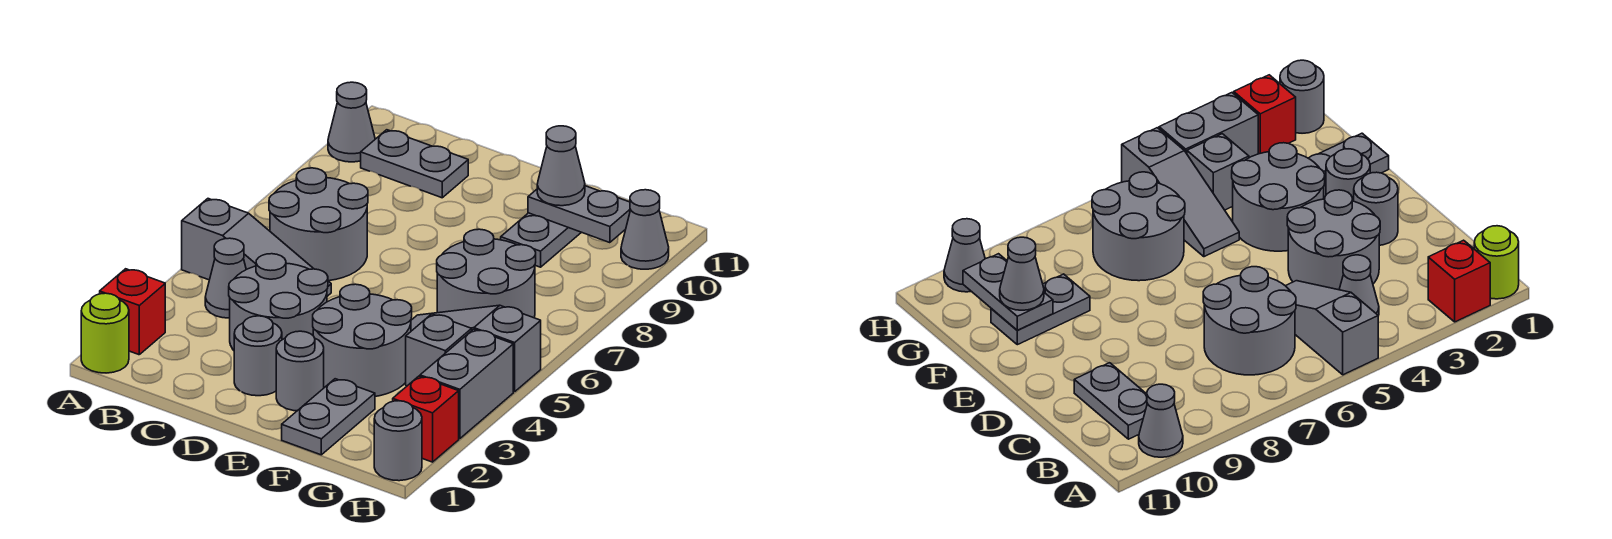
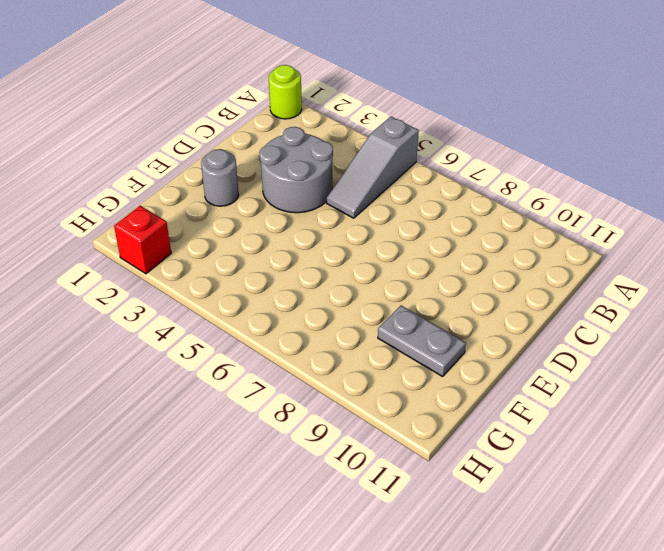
none -> red brick A2 level 1
none -> grey cone A10 level 1
none -> grey cone B4 level 1

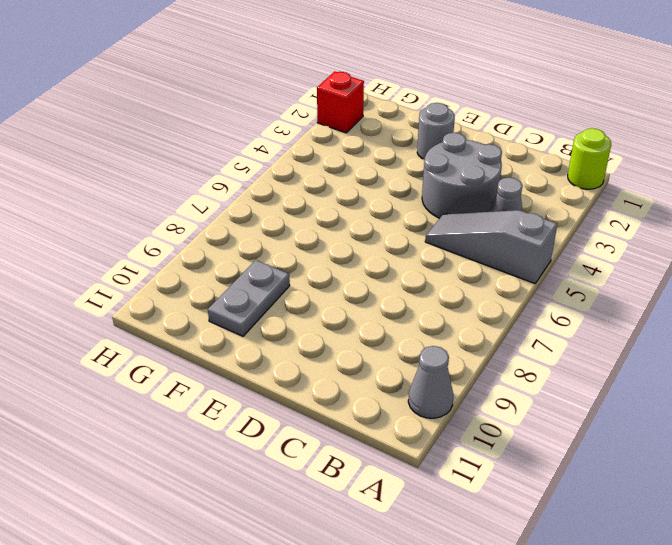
none -> red brick A2 level 1
none -> grey round brick B6:C7 level 1
none -> grey plate B10:C10 level 1

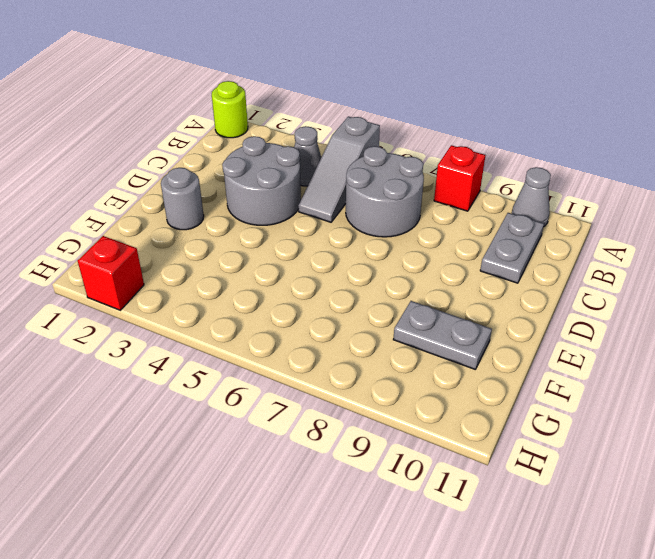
red brick A8 level 1 -> red brick A2 level 1
none -> grey round brick D2 level 1
none -> grey round brick E3:F4 level 1
none -> grey plate F1:F2 level 1

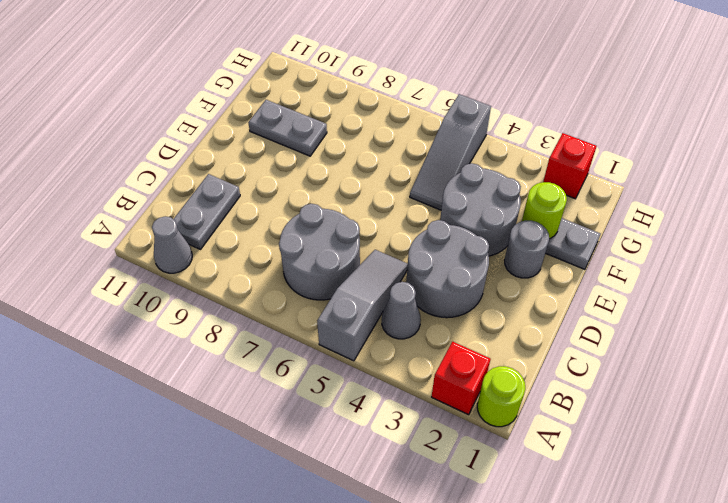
lime round brick F2 level 2 -> none
none -> grey round brick D2 level 1
none -> grey round brick F6:G7 level 1
none -> grey brick G4 level 1

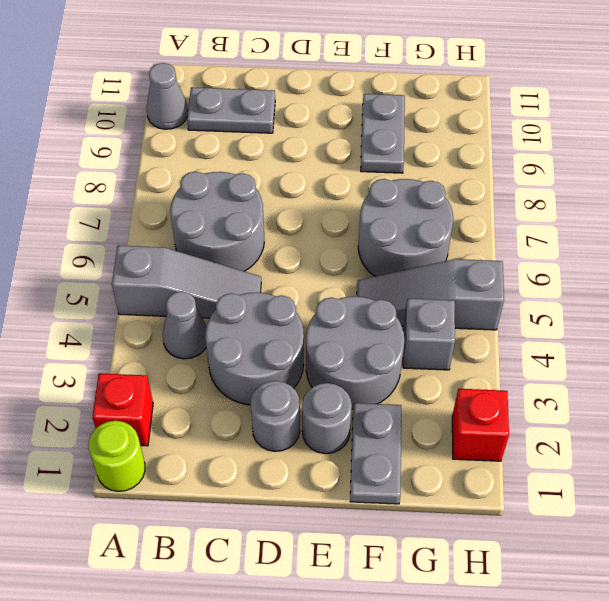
none -> grey round brick H1 level 1
none -> grey brick H3:H4 level 1
none -> grey cone H10 level 1

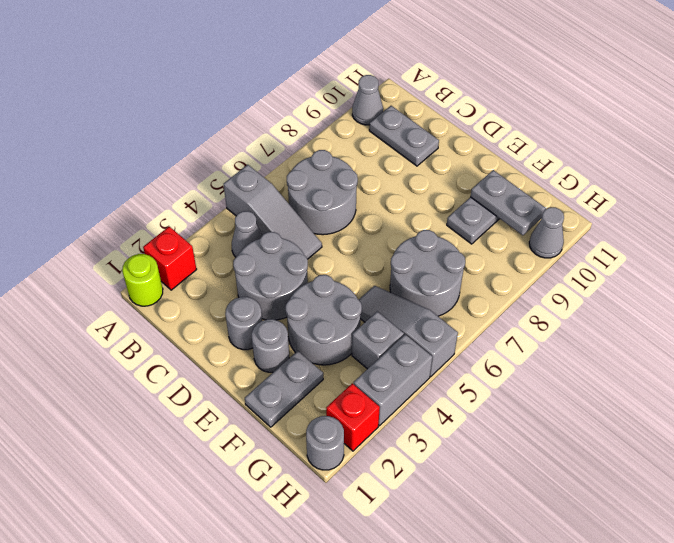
none -> grey cone F10 level 3

